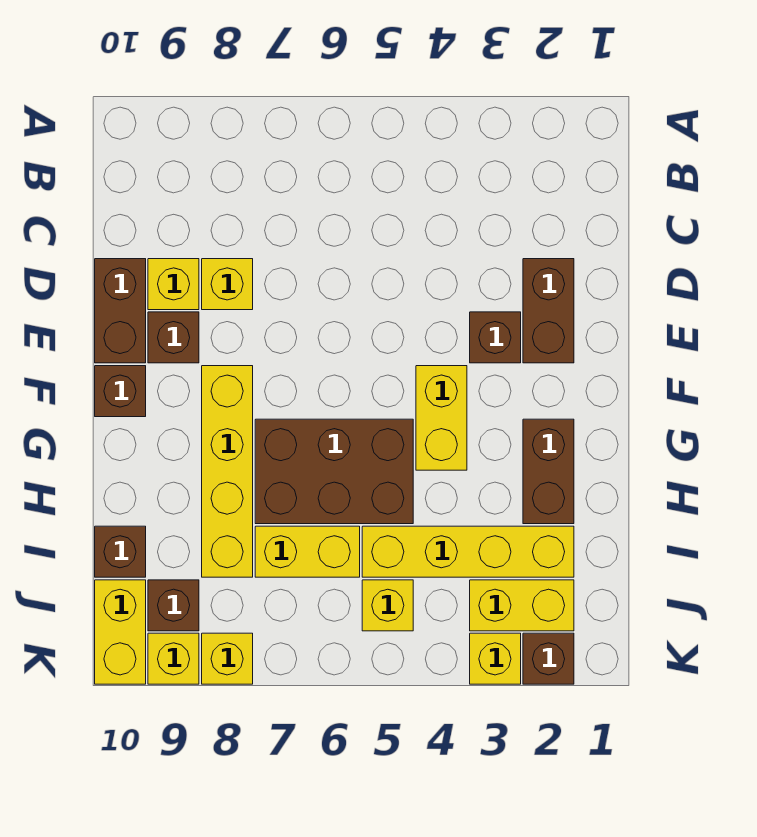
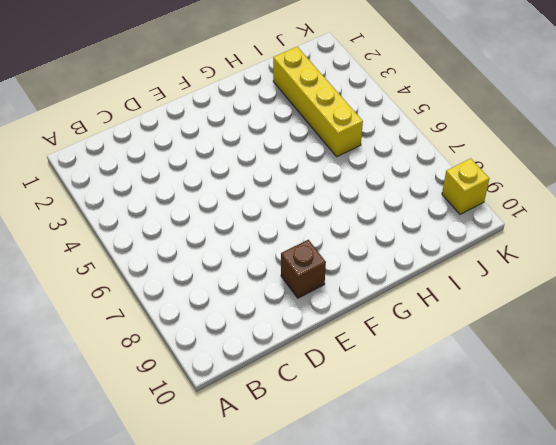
none -> brown brick D2:E2 level 1
none -> yellow brick D8 level 1
none -> yellow brick D9 level 1

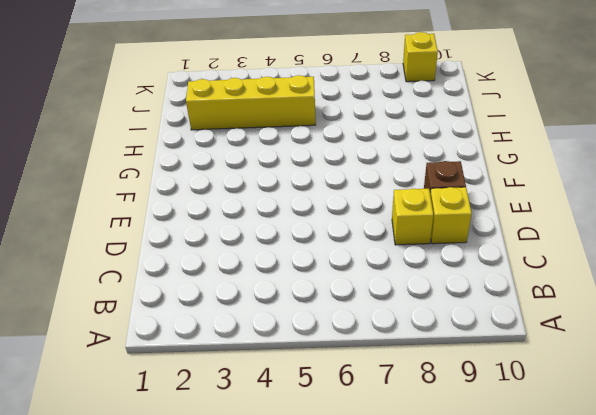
none -> brown brick D2:E2 level 1
none -> brown brick D10:E10 level 1
none -> brown brick E3 level 1

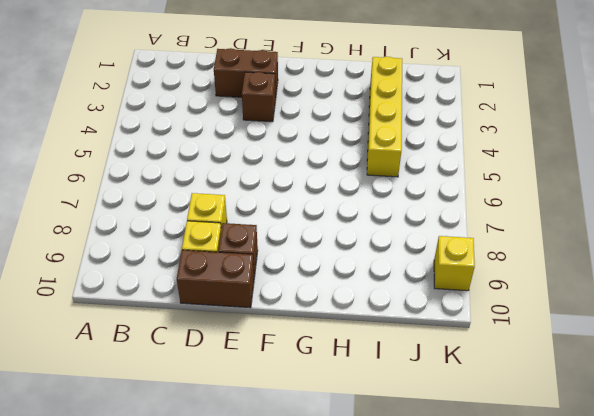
none -> yellow brick F4:G4 level 1
none -> yellow brick F8:I8 level 1
none -> brown brick F10 level 1

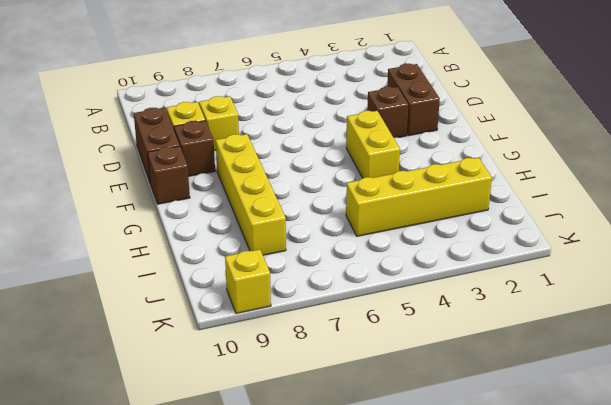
none -> brown brick G2:H2 level 1
none -> brown brick G5:H7 level 1
none -> yellow brick I6:I7 level 1

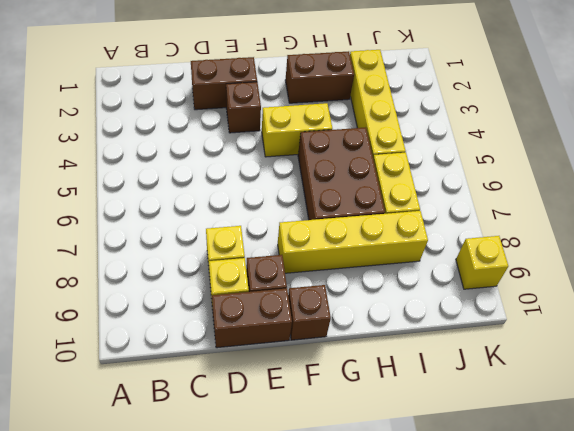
none -> brown brick I10 level 1
none -> yellow brick J2:J3 level 1
none -> yellow brick J5 level 1

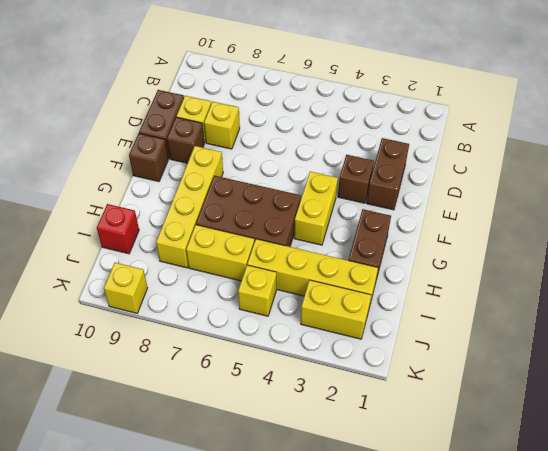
red brick I10 level 1 -> brown brick I10 level 1
none -> brown brick J9 level 1
none -> yellow brick J10:K10 level 1
none -> brown brick K2 level 1

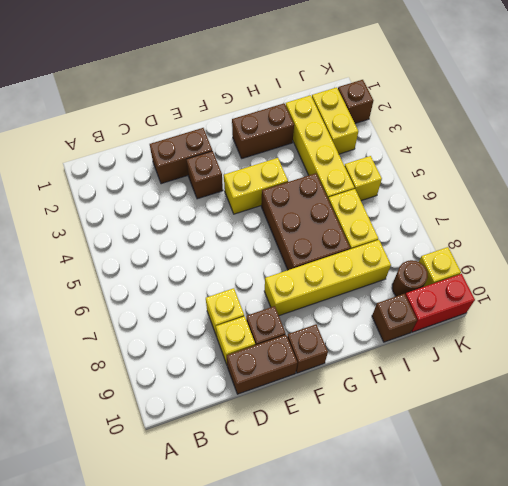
brown round brick J9 level 1 -> brown brick J9 level 1
red brick J10:K10 level 1 -> yellow brick J10:K10 level 1
none -> yellow brick K3 level 1
none -> yellow brick K8 level 1

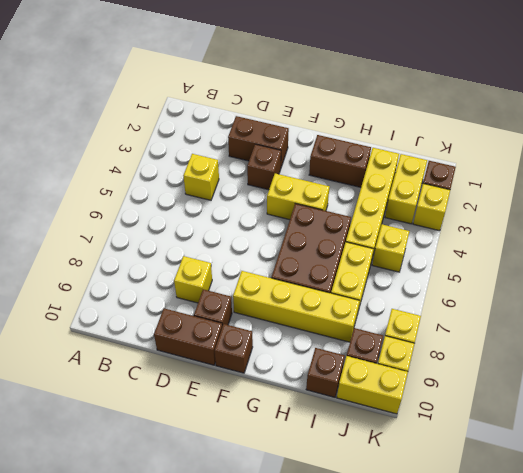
yellow brick C4 level 1 -> yellow brick D9 level 1

